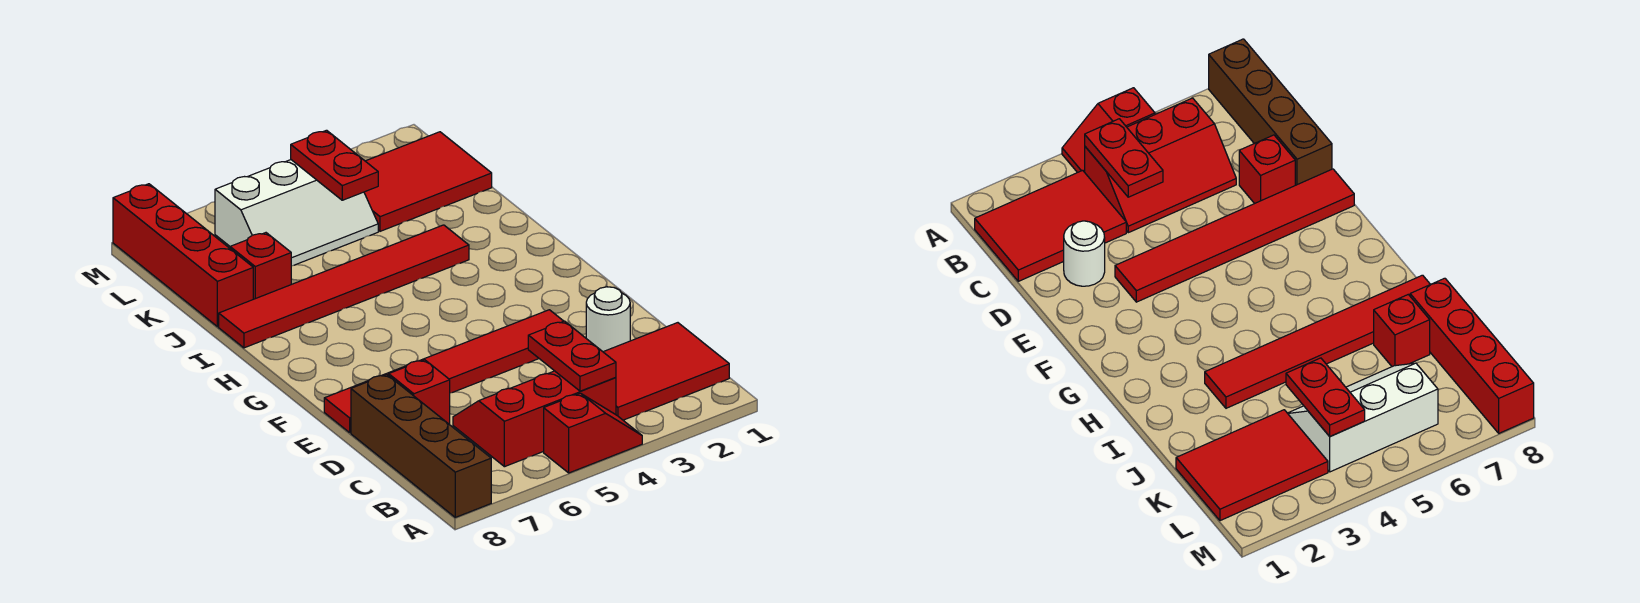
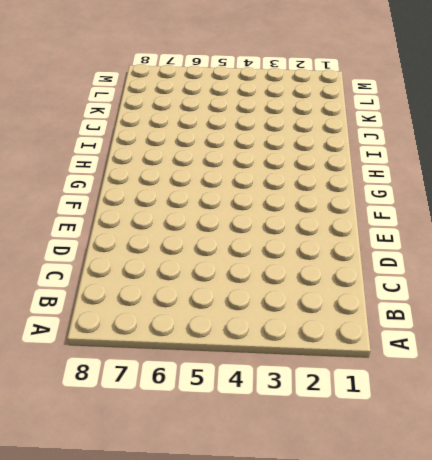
none -> red slope A4:A5 level 1 top 5
none -> brown brick A8:D8 level 1
none -> red tile B1:C3 level 1

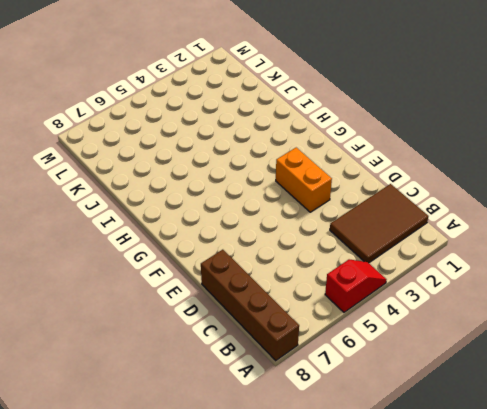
brown tile B1:C3 level 1 -> red tile B1:C3 level 1
orange brick E3:F3 level 1 -> red tile E3:E8 level 1
none -> red slope B4:C6 level 1 top B
none -> white round brick D2 level 1
none -> red brick D7 level 1

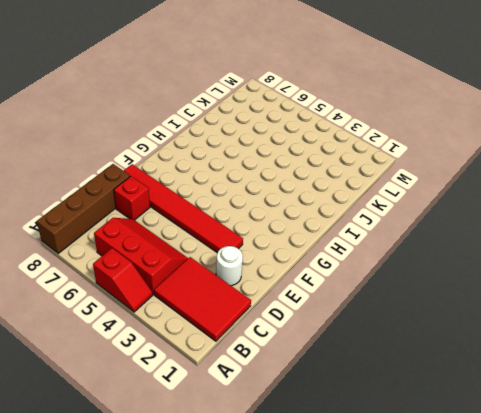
none -> red tile I3:I8 level 1
none -> red brick J7 level 1
none -> red brick J8:M8 level 1

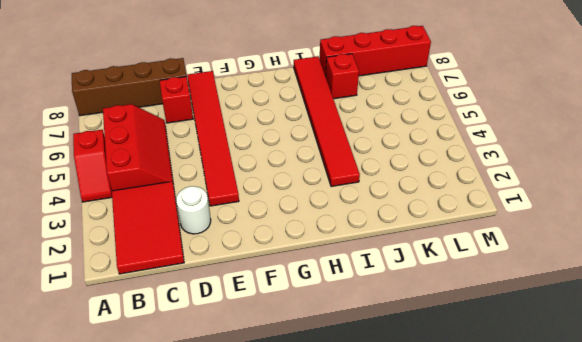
none -> red tile K1:L3 level 1
none -> white slope K4:L6 level 1 top L
none -> red plate B4:C4 level 2

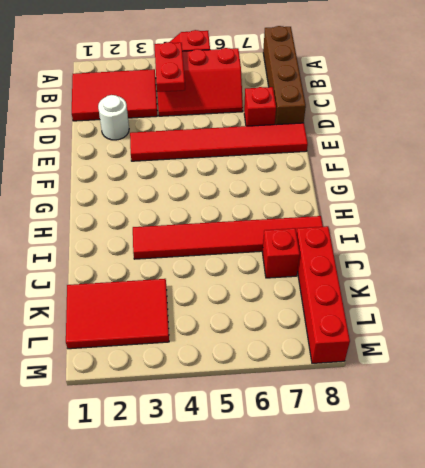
none -> white slope K4:L6 level 1 top L
none -> red plate K4:L4 level 2

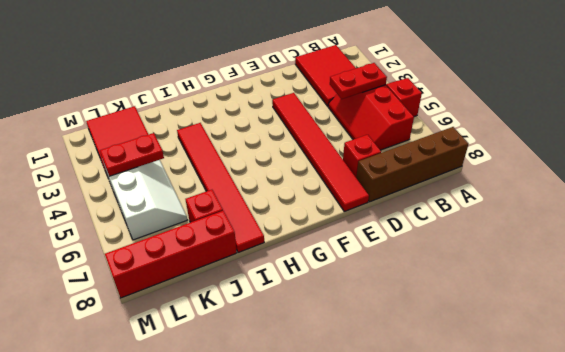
none -> white round brick D2 level 1

